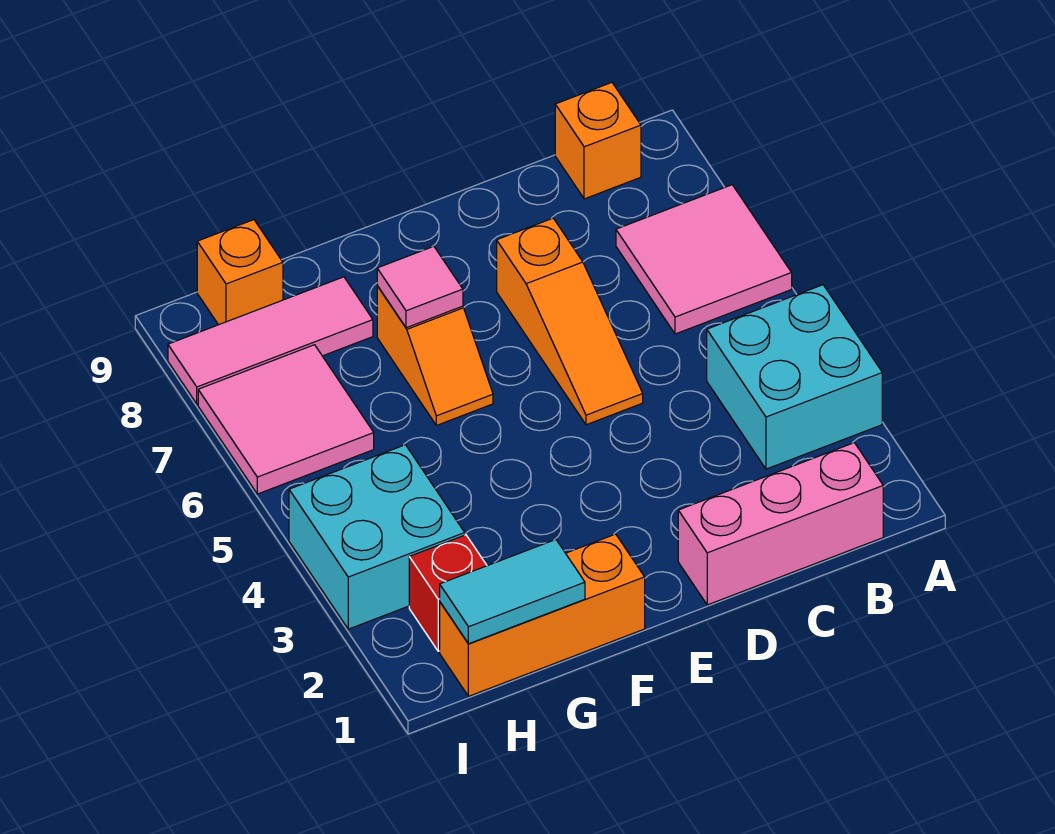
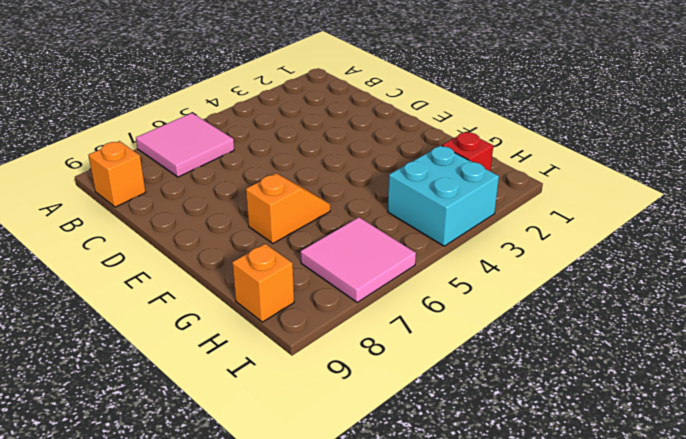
none -> cyan brick A3:B4 level 1
none -> pink brick B1:D1 level 1
none -> orange slope D5:D7 level 1 top 7

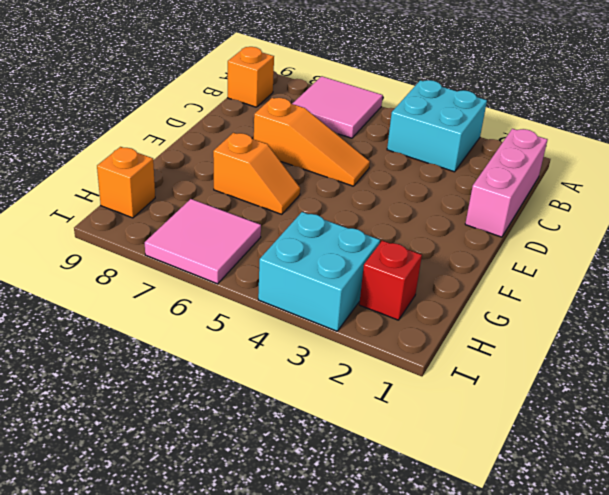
none -> orange brick F1:H1 level 1
none -> pink tile G8:I8 level 1
none -> pink tile F7 level 2

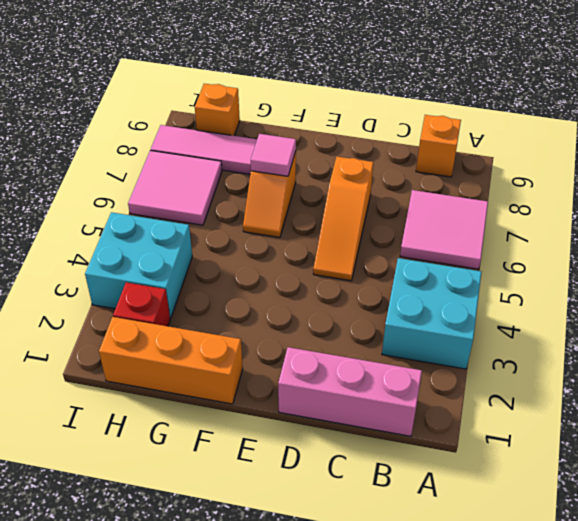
none -> cyan tile G1:H1 level 2

